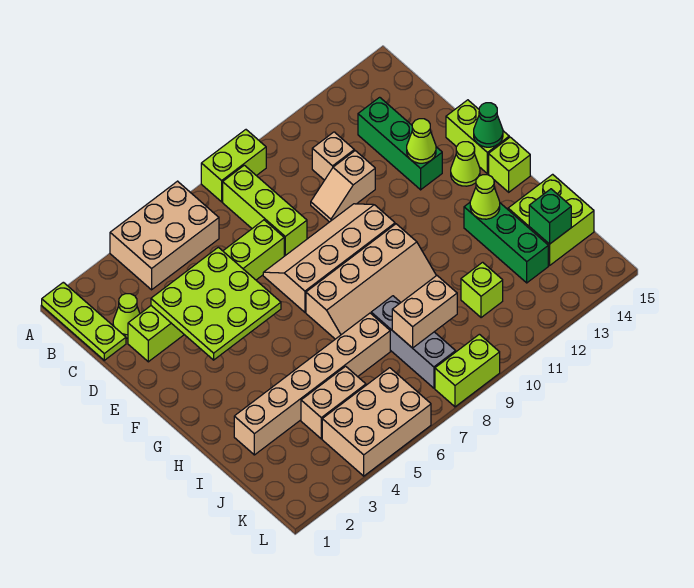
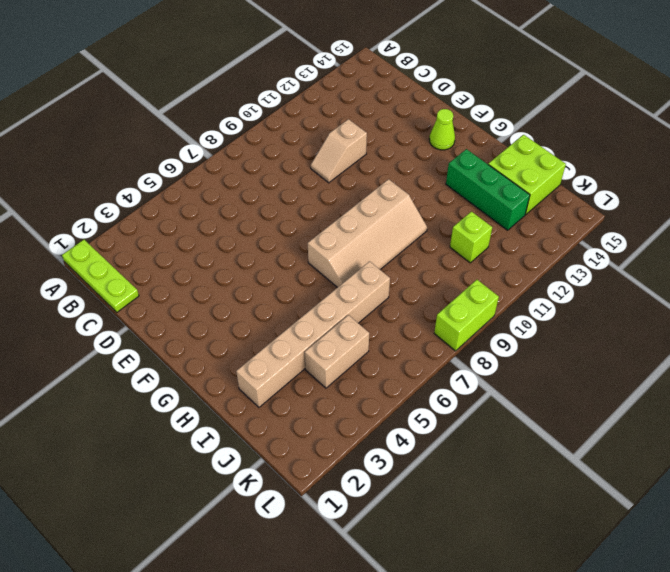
none -> tan brick A4:B6 level 1
none -> lime brick A8:A9 level 1
none -> lime brick B8:D8 level 1

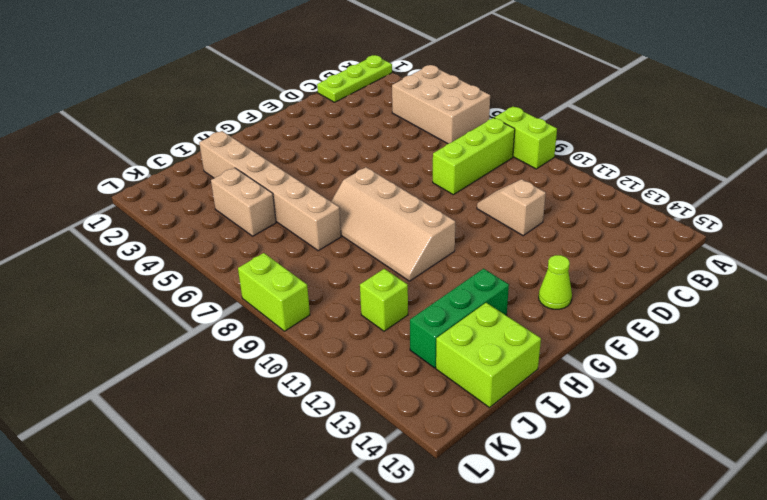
none -> lime cone C2 level 1
none -> tan brick C11 level 1
none -> green brick C13:E13 level 1

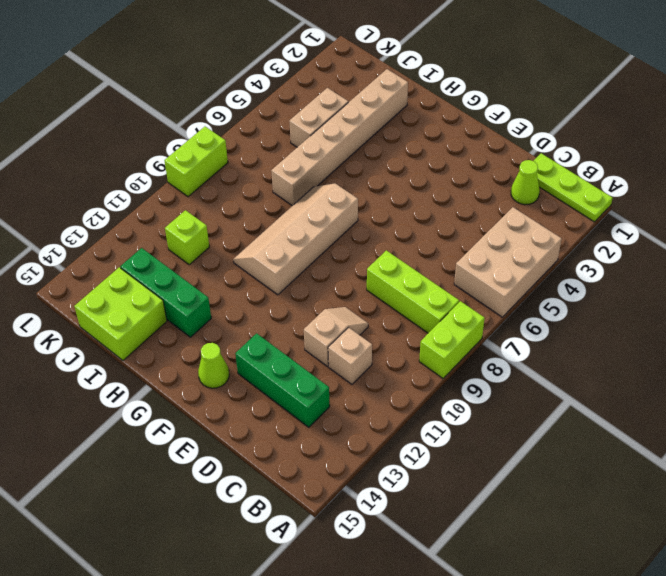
none -> lime brick D2:D7 level 1
none -> tan slope E7:F10 level 1 top F
none -> lime brick E15:F15 level 1

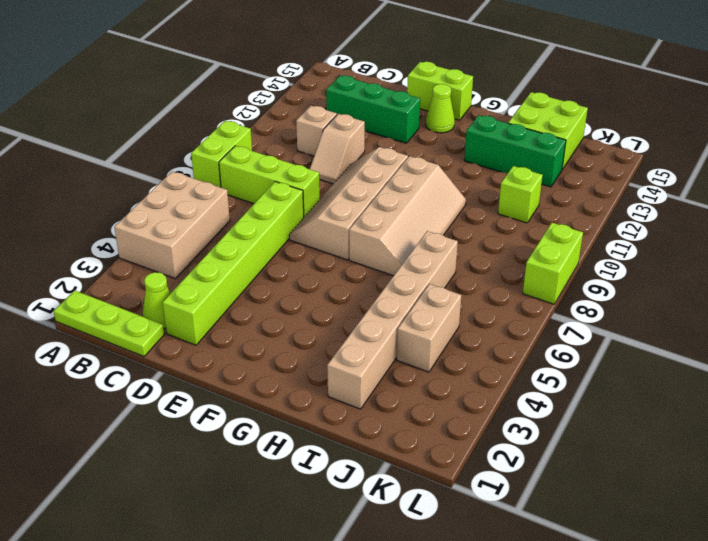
none -> lime brick G15 level 1
none -> grey brick I8:K8 level 1
none -> tan brick K4:L6 level 1

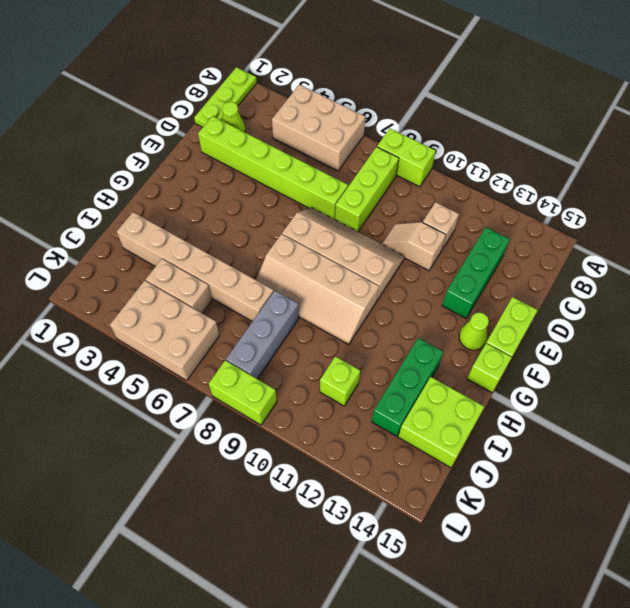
none -> lime plate D3:F5 level 2
none -> lime cone E13 level 2
none -> green cone F15 level 2

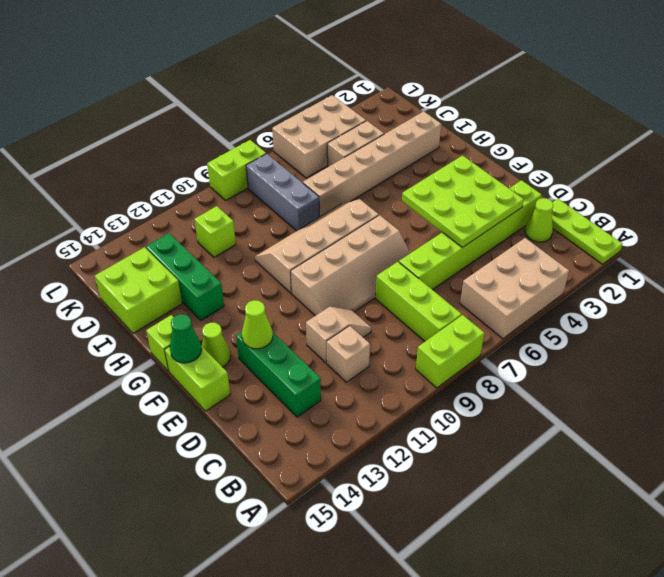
none -> lime cone H13 level 2
none -> tan brick J8:J9 level 2
none -> green brick J14 level 2

